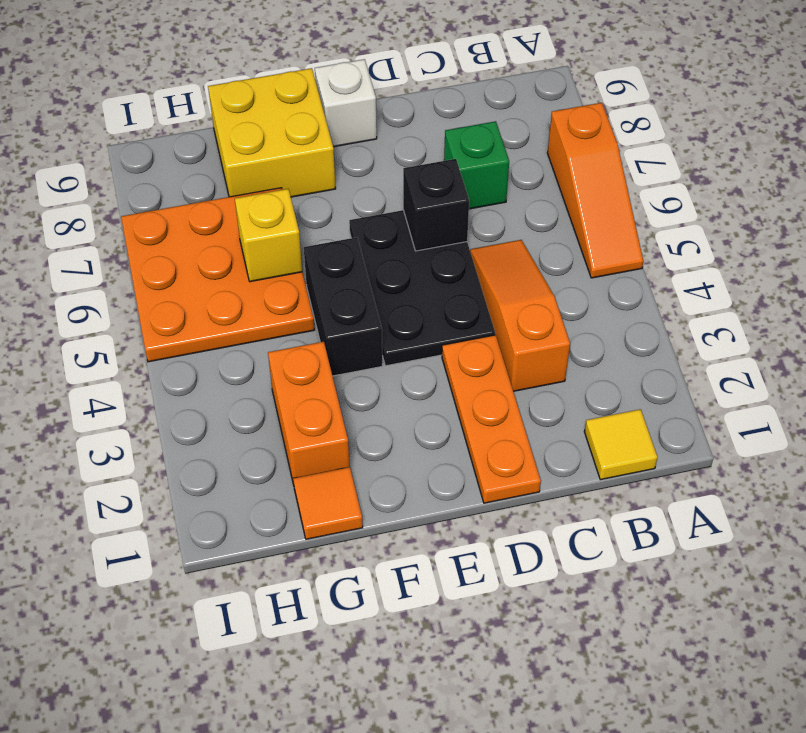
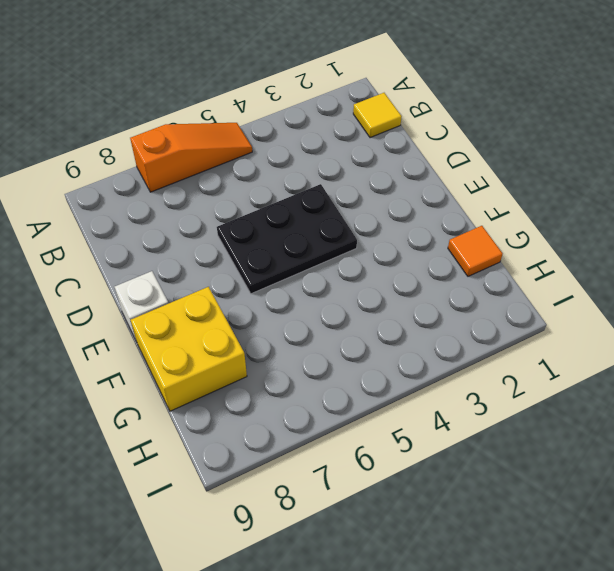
none -> orange slope C3:C5 level 1 top 3
none -> green brick C7 level 1
none -> orange plate D1:D3 level 1

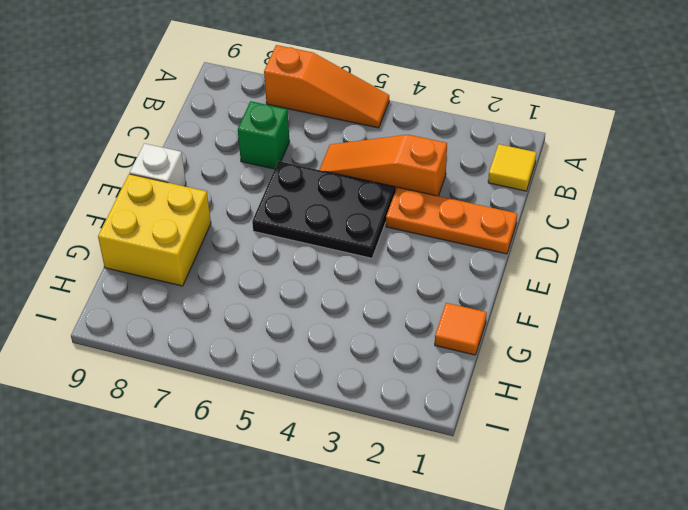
none -> black brick F4:F5 level 1
none -> orange brick G2:G3 level 1
none -> orange plate G5:I7 level 1

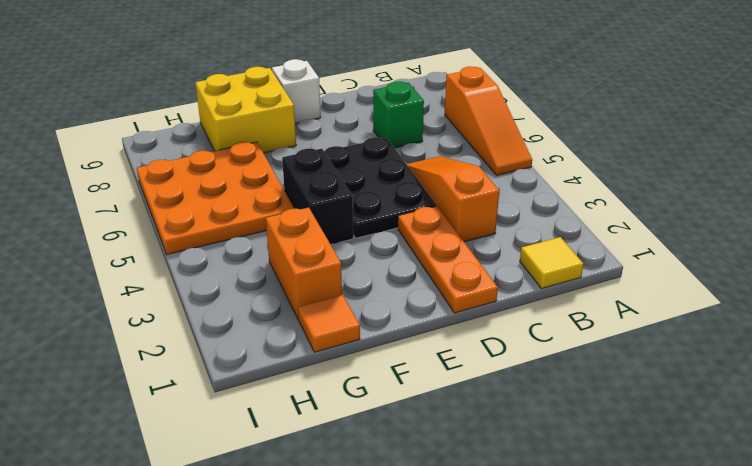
none -> black brick D6 level 2
none -> yellow brick G6 level 2

